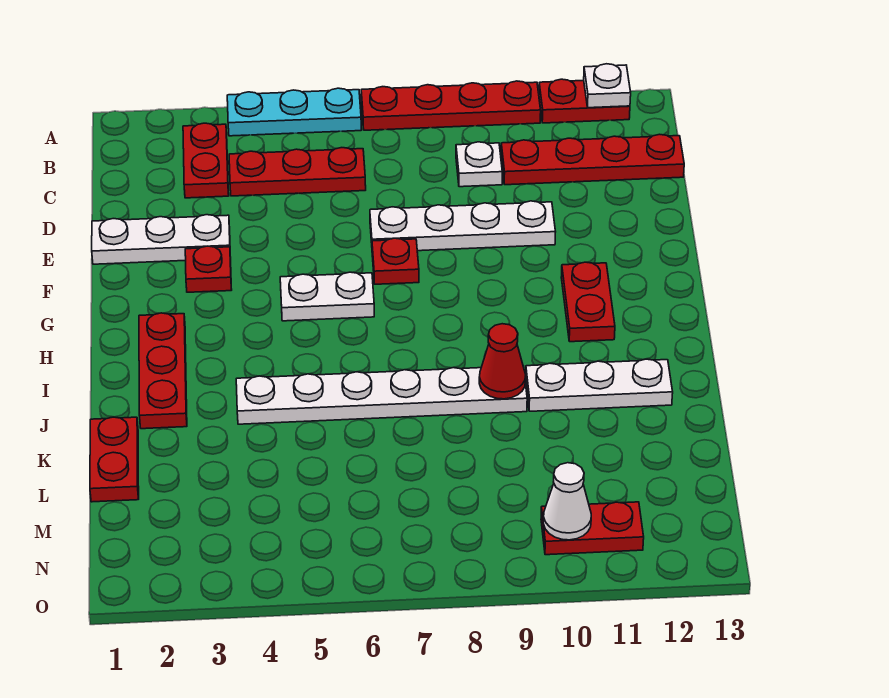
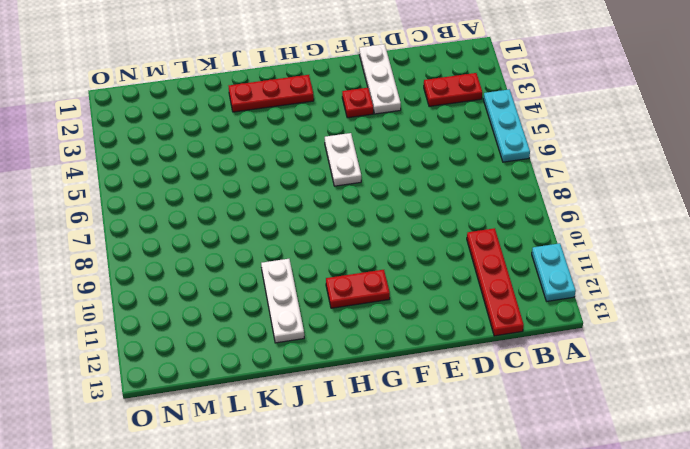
cyan plate A11:A12 level 1 -> red plate A11:A12 level 1
none -> red plate A7:A10 level 1
none -> red plate C4:C6 level 1
none -> white plate C9 level 1

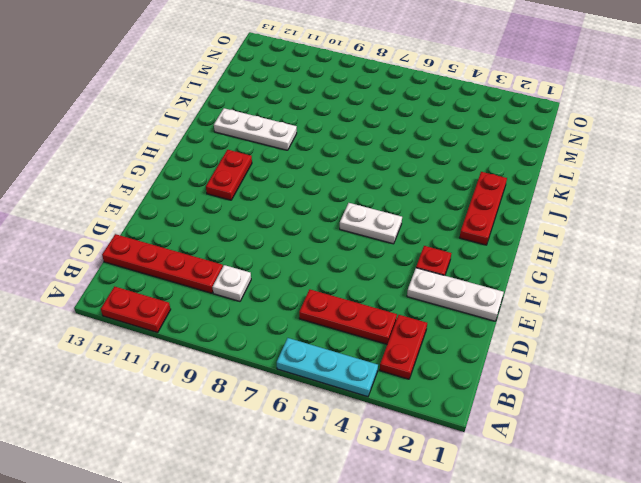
none -> red plate A7:A10 level 1
none -> white plate E7:E10 level 1
none -> red plate F7 level 1

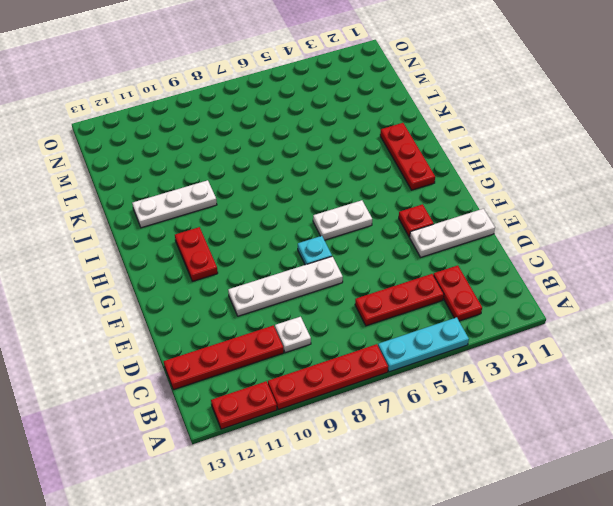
cyan plate F7 level 1 -> red plate F7 level 1
none -> white plate J4:J9 level 1
none -> red plate K1:L1 level 1
none -> red plate N10:N11 level 1

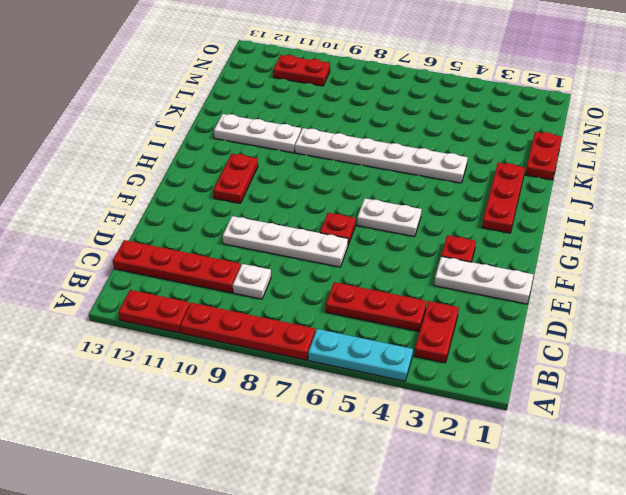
none -> white plate A12 level 2
none -> red cone J9 level 2
none -> white cone N10 level 2

